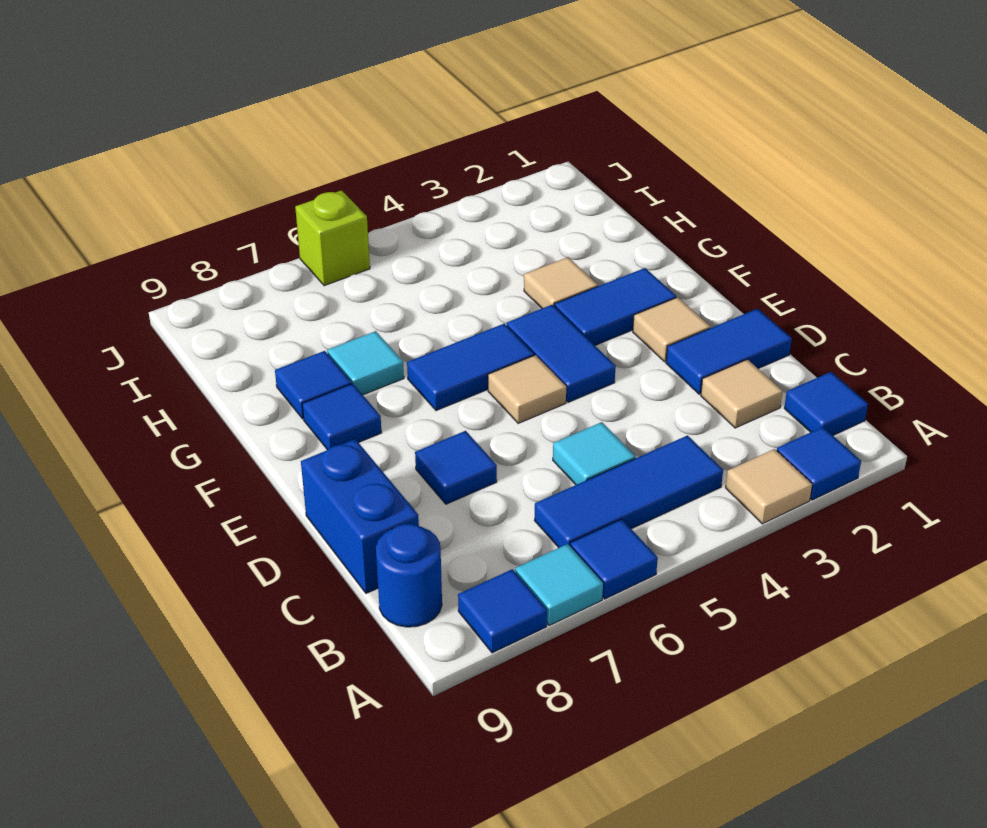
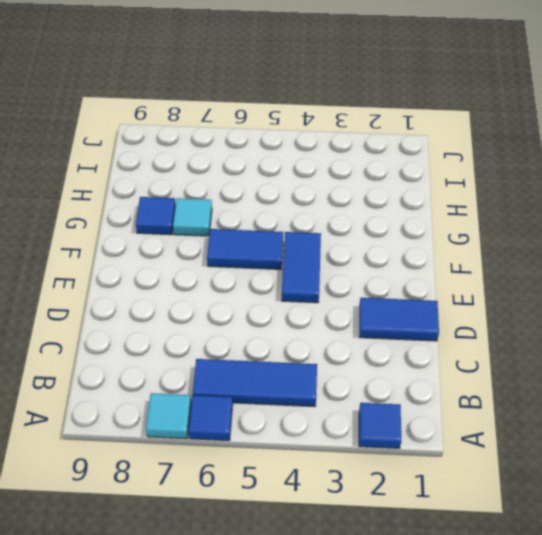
none -> tan tile A3 level 1
none -> blue tile A8 level 1
none -> blue tile B1 level 1

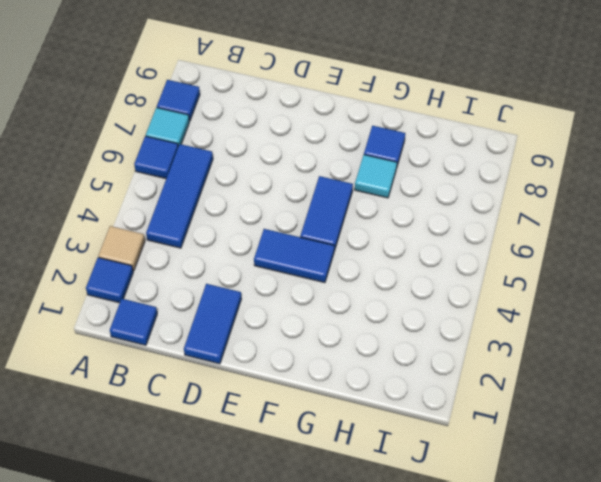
none -> blue round brick B9 level 1
none -> tan tile C2 level 1
none -> cyan tile C5 level 1

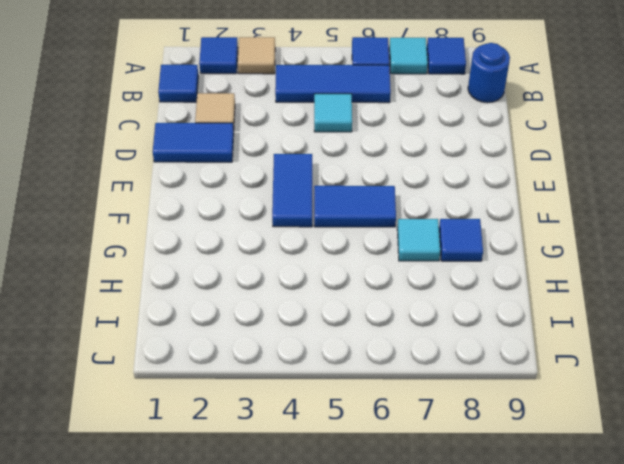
none -> blue brick C9:D9 level 1
none -> blue tile D7 level 1
none -> tan tile E2 level 1

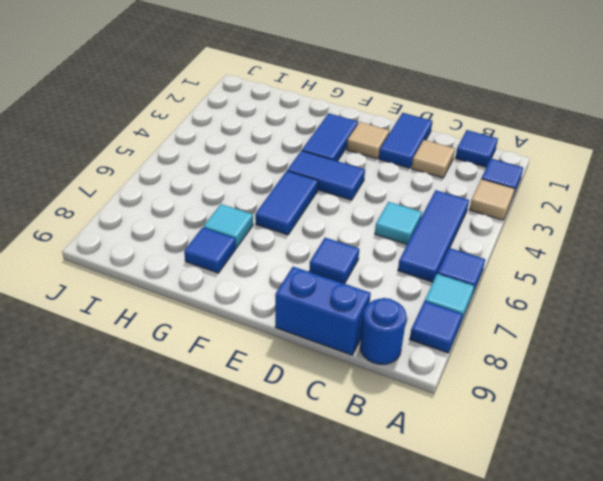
none -> tan tile E5 level 1
none -> blue tile F8 level 1
none -> tan tile G3 level 1

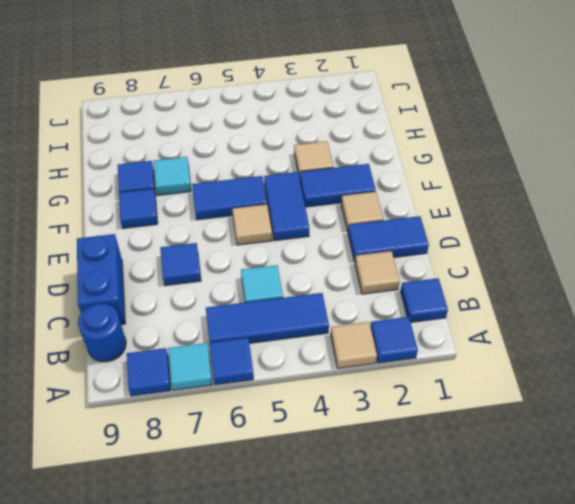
none -> lime brick J6 level 1

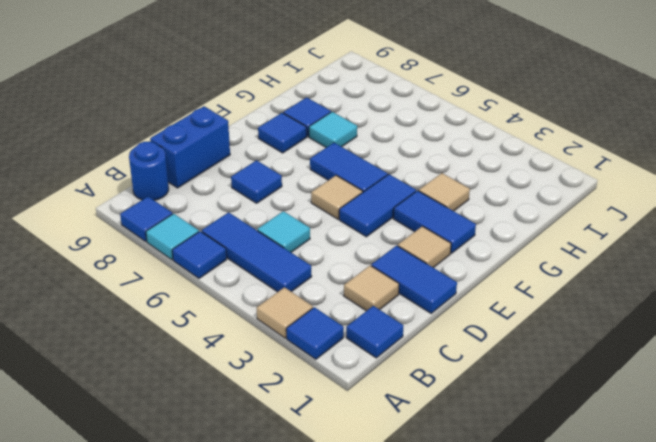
none -> lime brick J6 level 1

